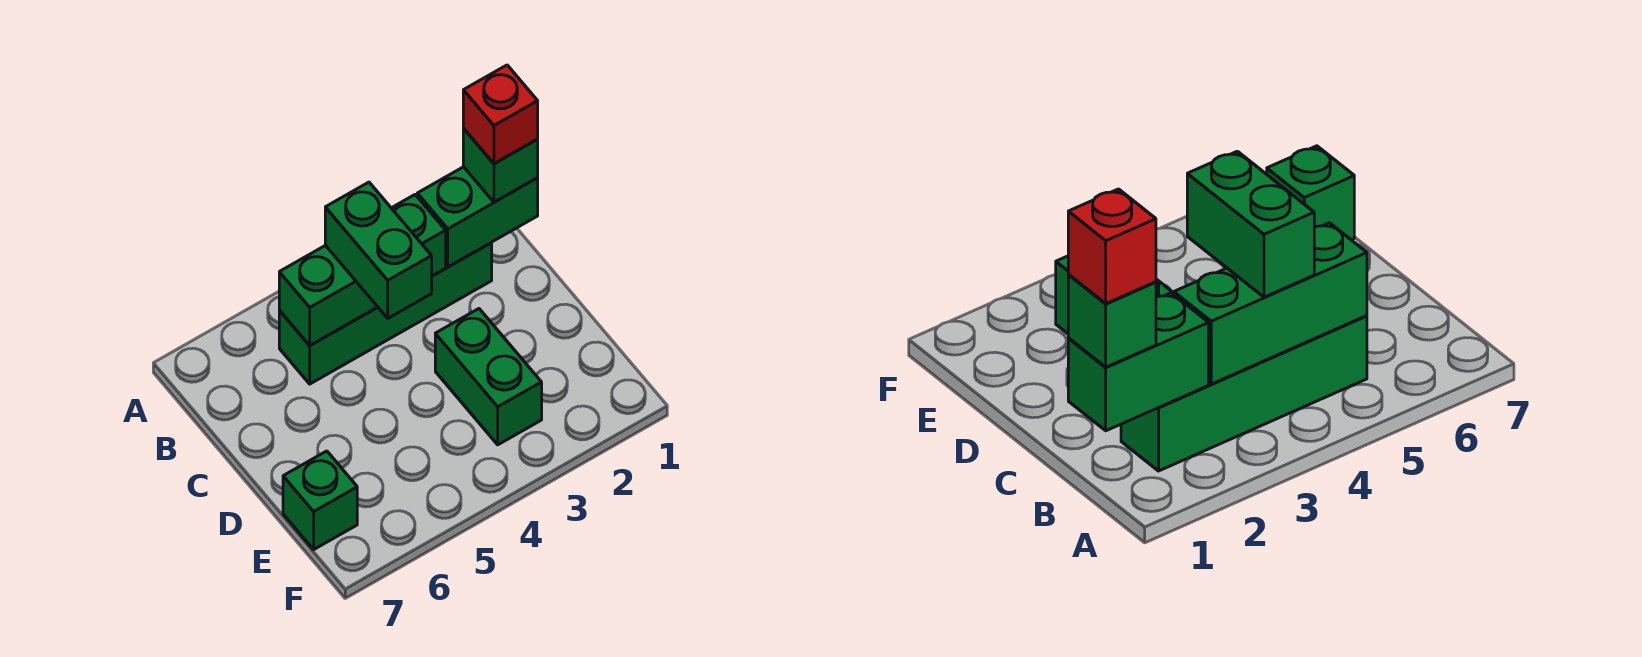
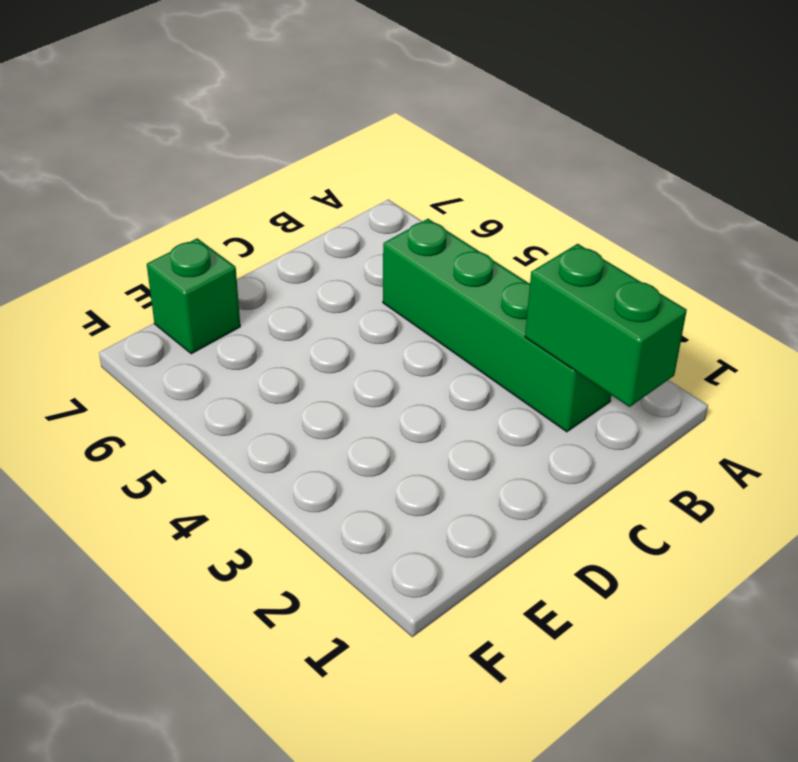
none -> green brick D3:E3 level 1
none -> green brick B3:B5 level 2

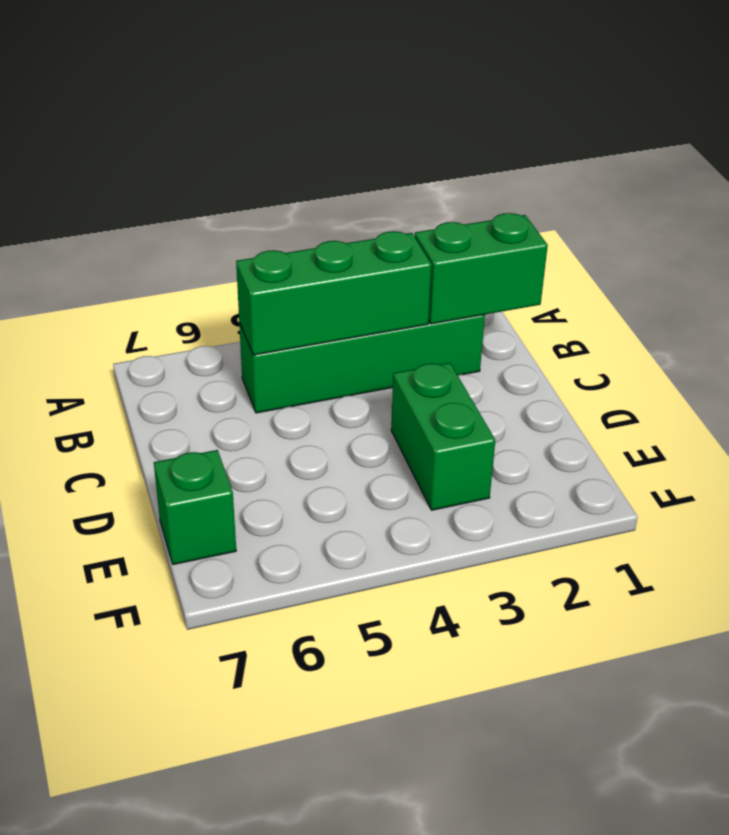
none -> green brick B1 level 3
none -> green brick B4:C4 level 3

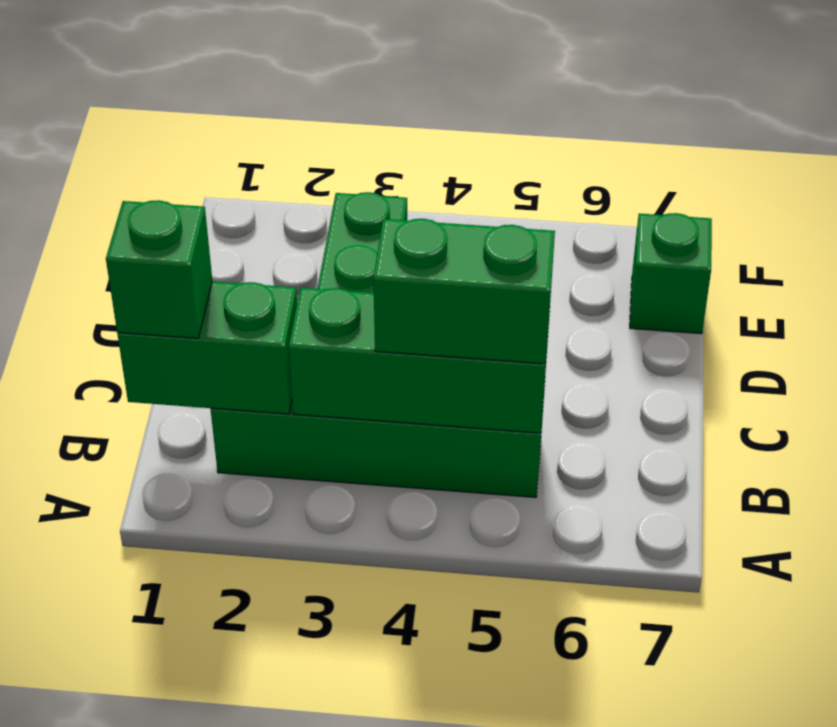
green brick B4:B5 level 3 -> green brick B4:C4 level 3
none -> red brick B1 level 4

